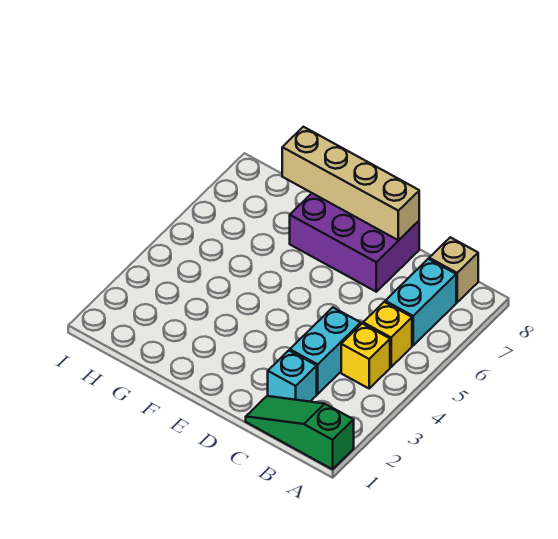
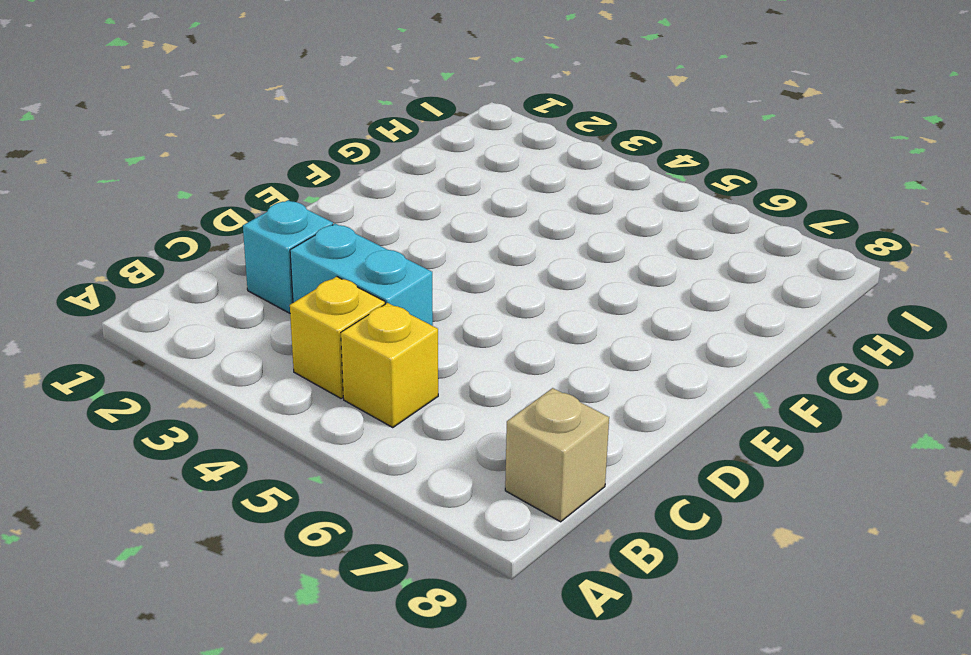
none -> green slope A1:C1 level 1 top A
none -> cyan brick B6:B7 level 1

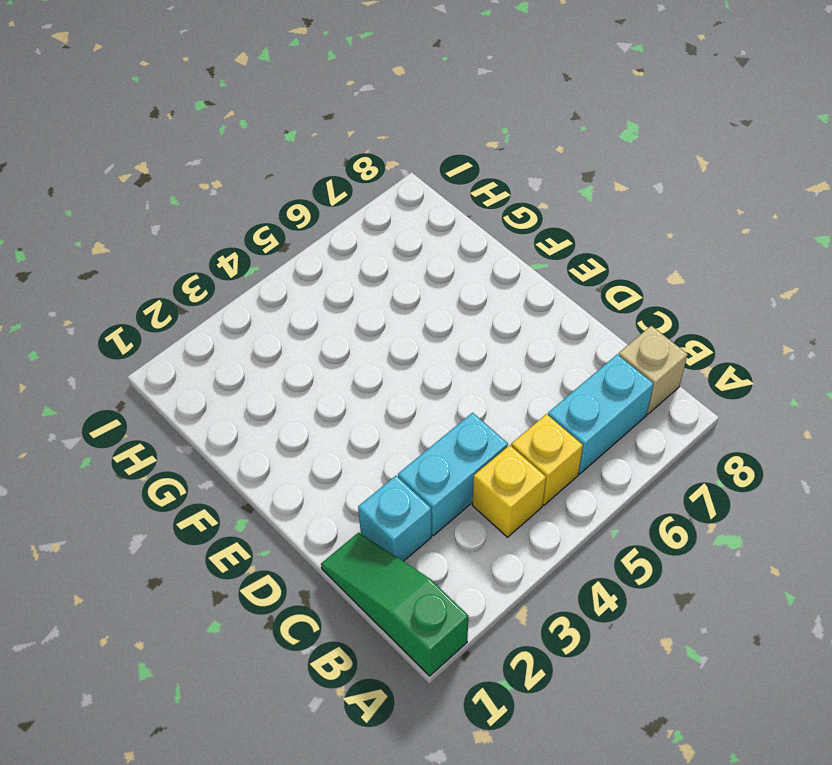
none -> purple brick D7:F8 level 1
none -> tan brick D8:G8 level 2

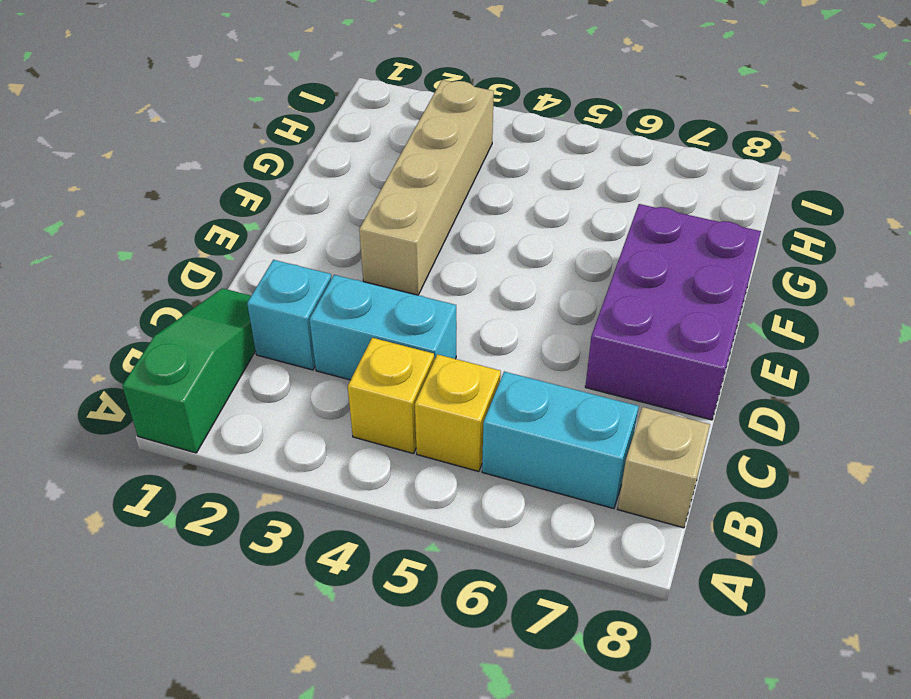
tan brick E3:H3 level 1 -> tan brick D8:G8 level 2

